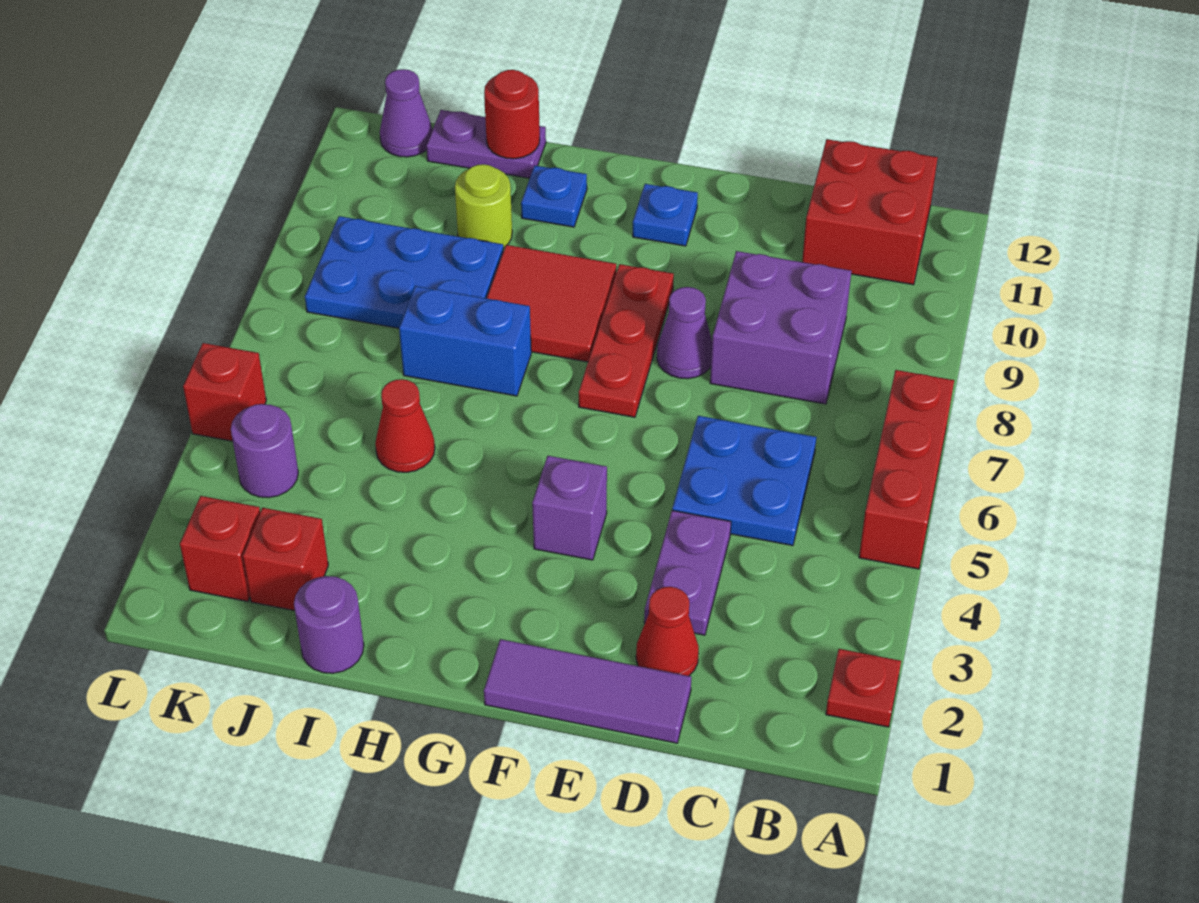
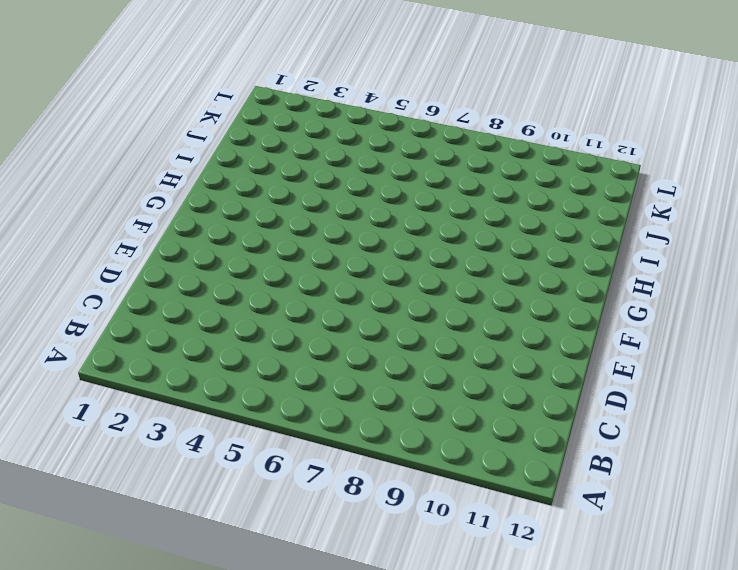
none -> red plate A2 level 1
none -> red brick A5:A7 level 1
none -> red brick B11:C12 level 1

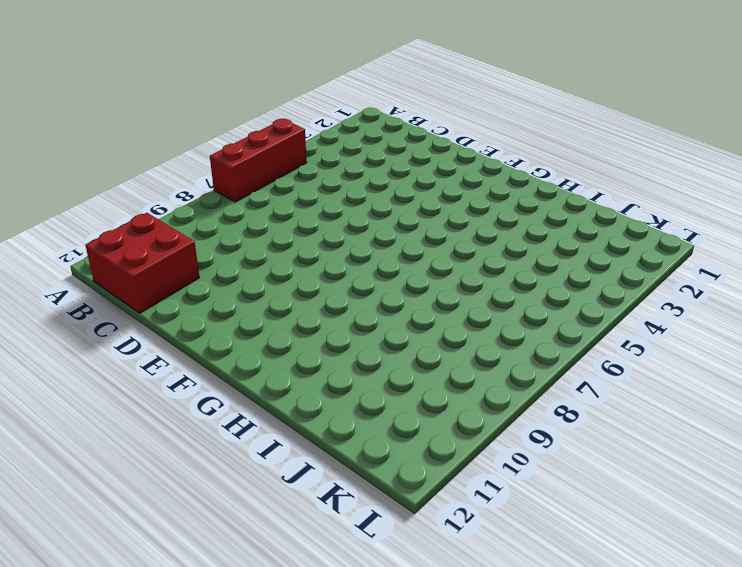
none -> red plate A2 level 1
none -> blue plate C5:D6 level 1
none -> purple brick C8:D9 level 1

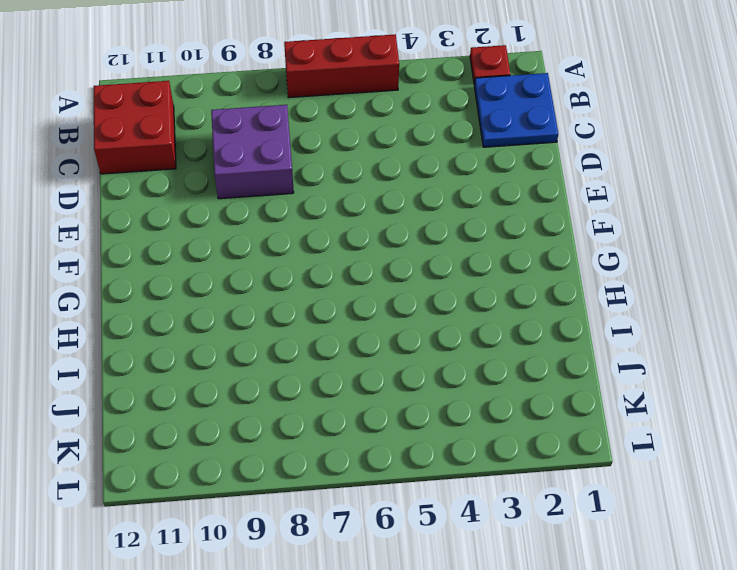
blue plate B1:C2 level 1 -> blue plate C5:D6 level 1
none -> purple tile D1:F1 level 1
none -> red cone D2 level 1
none -> purple plate D3:D4 level 1

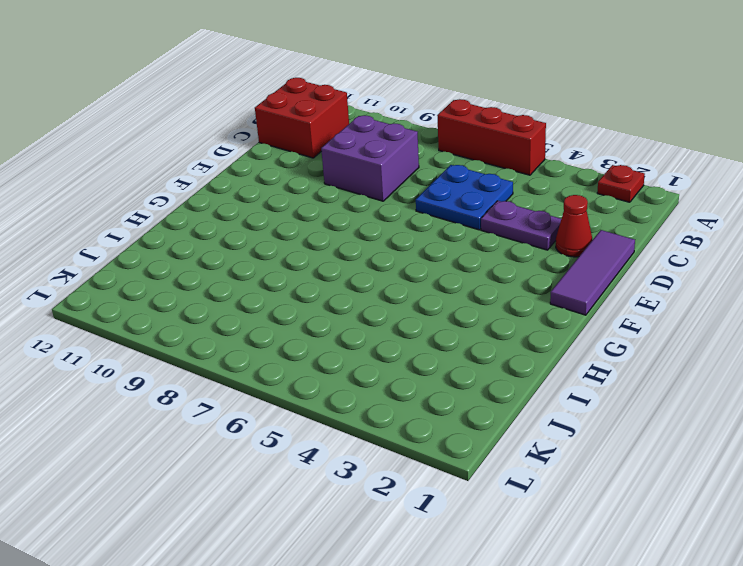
none -> purple cone E8 level 1
none -> purple brick F4 level 1
none -> red plate F7:F9 level 1

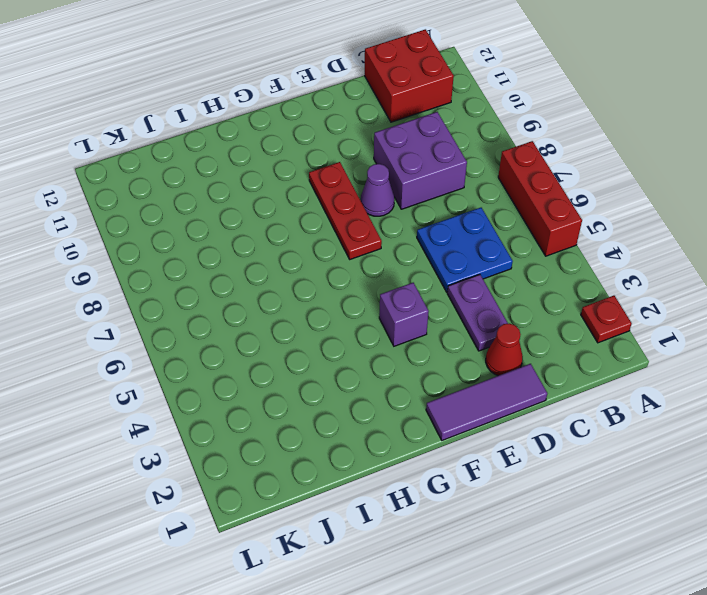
none -> blue plate F11 level 1
none -> red tile G8:H9 level 1
none -> blue brick H7:I7 level 1

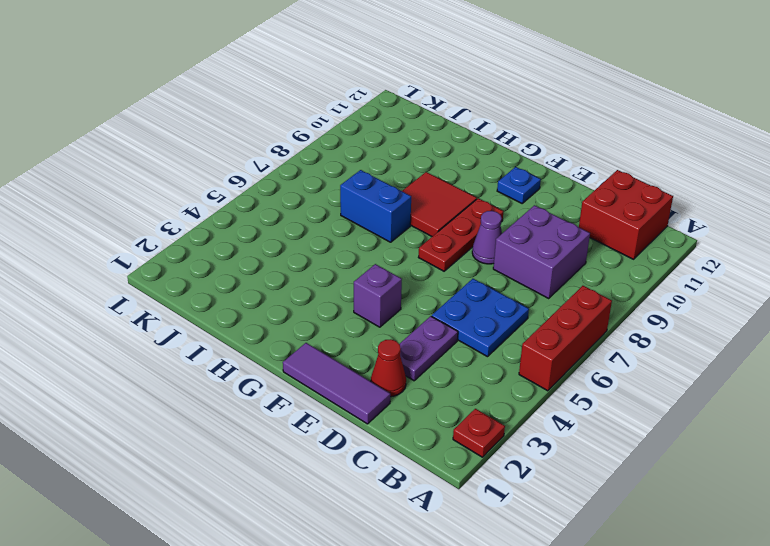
none -> blue plate H11 level 1
none -> purple round brick I1 level 1
none -> red cone I5 level 1

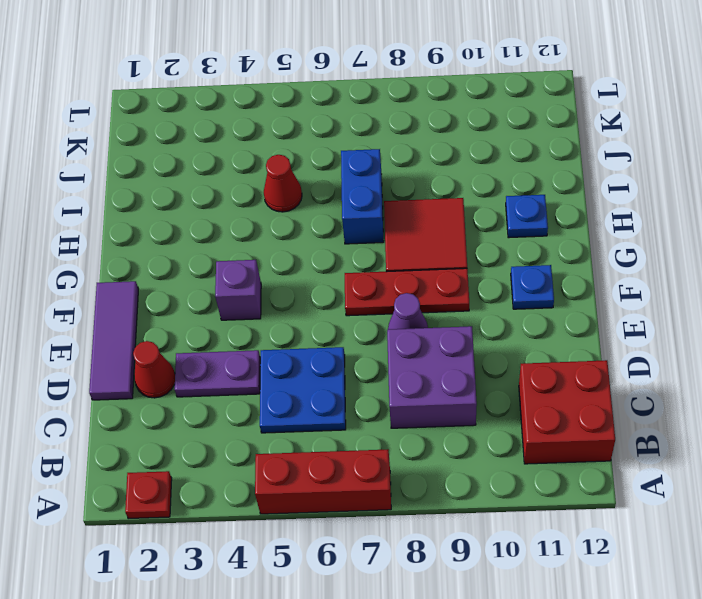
none -> purple round brick I1 level 1
none -> blue plate I8:K9 level 1
none -> lime round brick I10 level 1

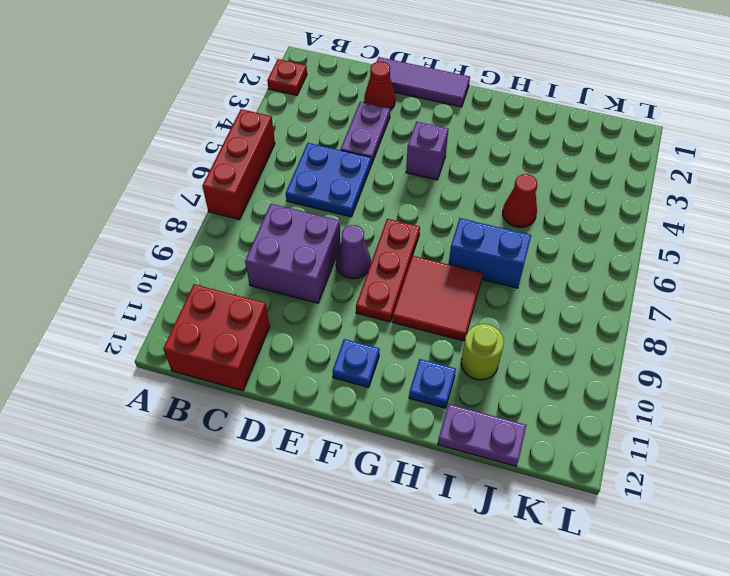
none -> purple round brick I1 level 1
none -> blue plate I8:K9 level 1
none -> red brick J2 level 1

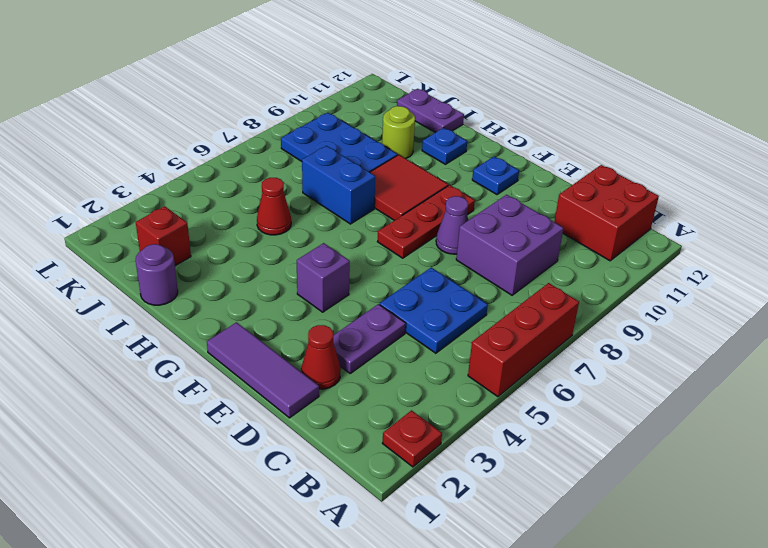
none -> red brick K2 level 1
none -> purple round brick K4 level 1
none -> purple cone K12 level 1

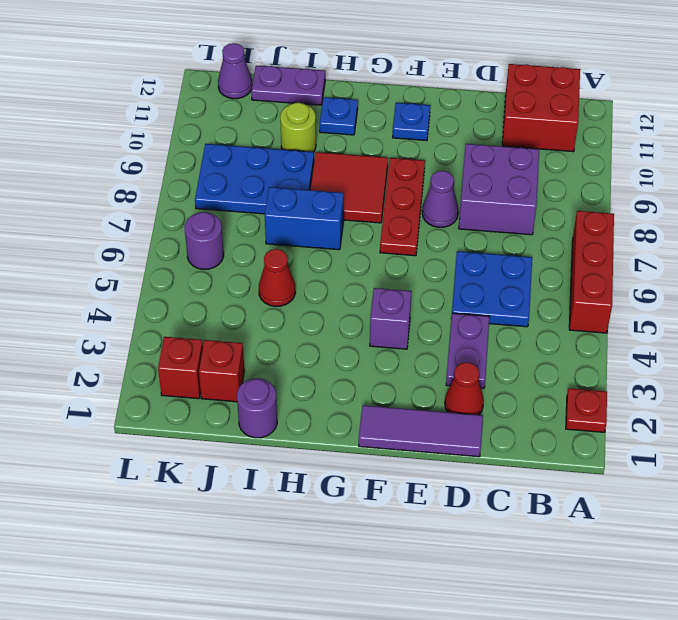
purple round brick K6 level 1 -> purple round brick K4 level 1
none -> red brick L5 level 1
none -> red round brick I12 level 2

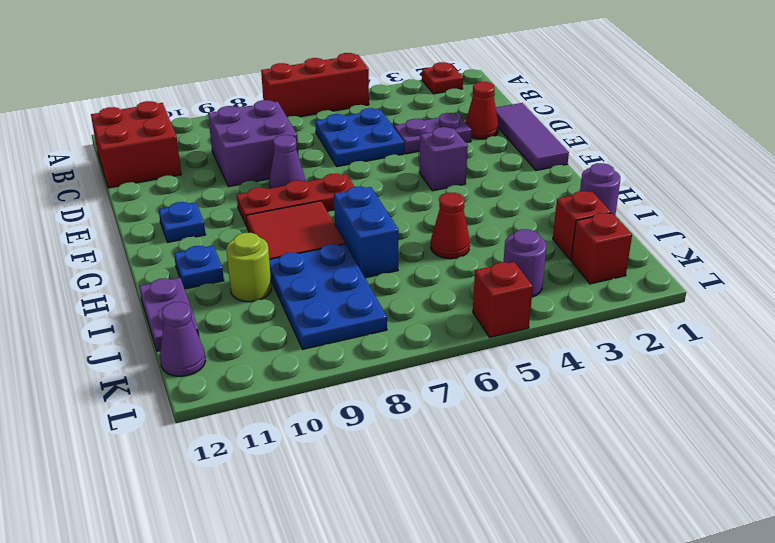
none -> red round brick I12 level 2

